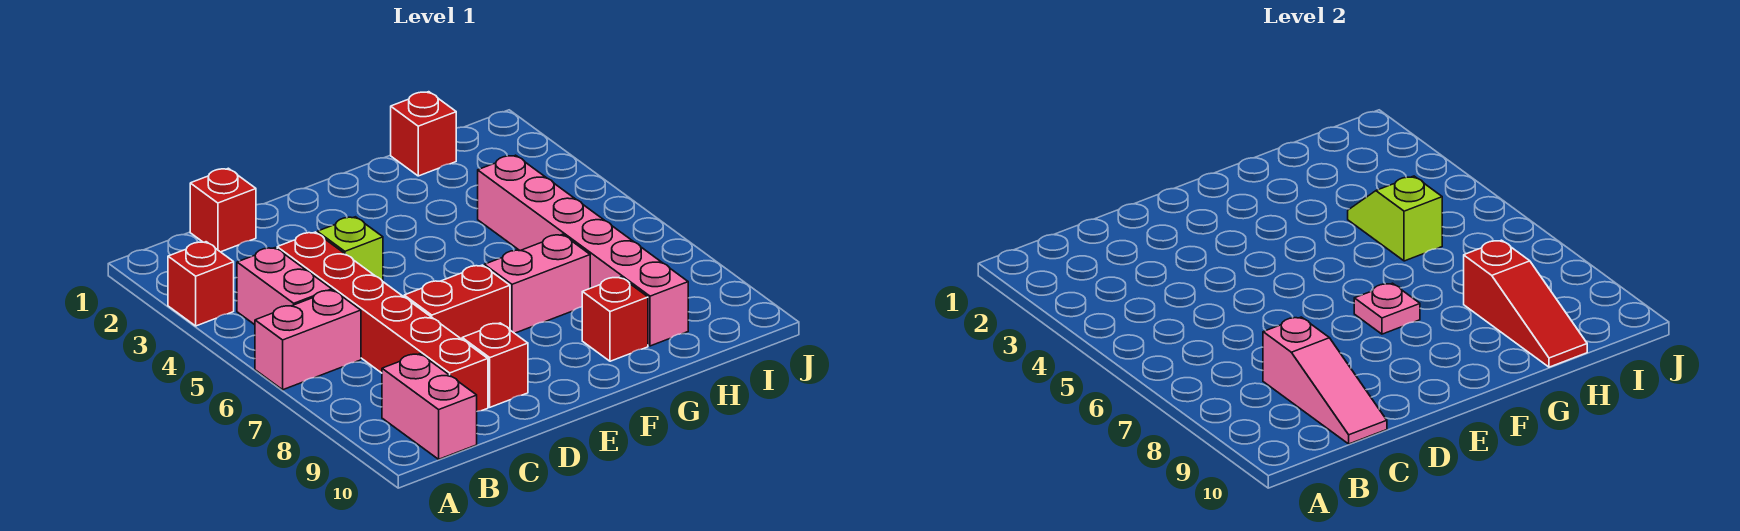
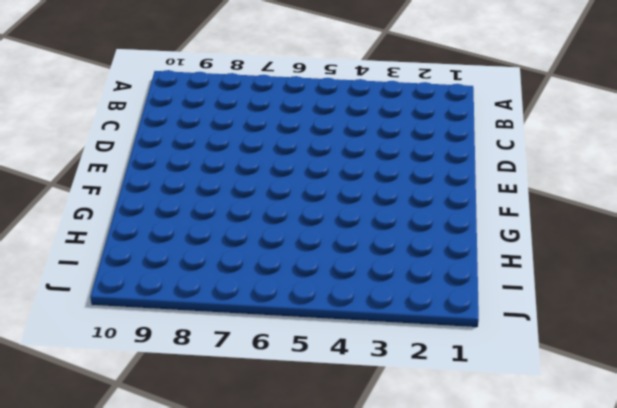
none -> red brick A3 level 1
none -> pink brick A6:B6 level 1
none -> pink brick B4:B5 level 1

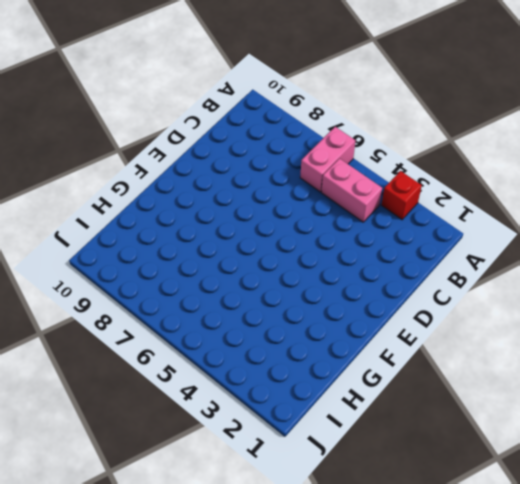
none -> pink brick B9:B10 level 1
none -> red brick C1 level 1
none -> red brick C4:C9 level 1

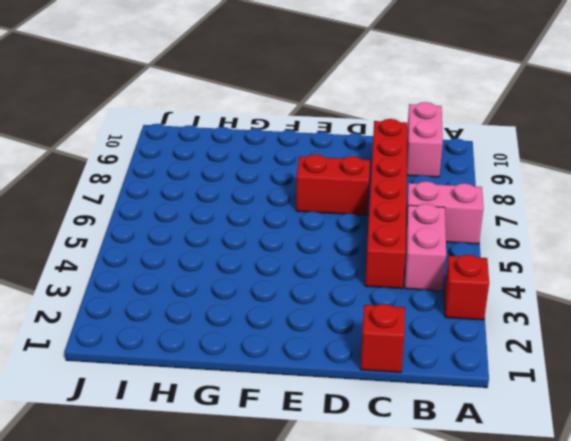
none -> lime brick D4 level 1
none -> red brick D9 level 1
none -> pink brick F7:G7 level 1

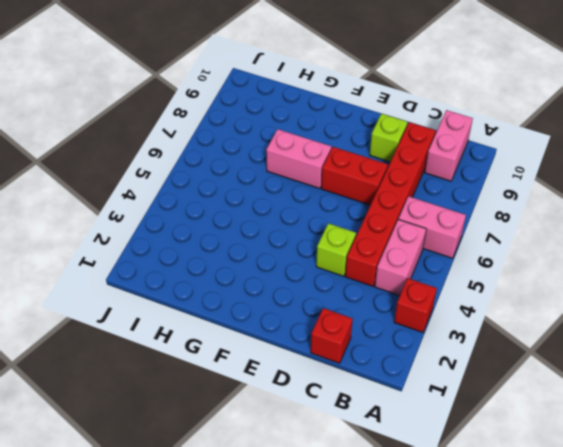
lime brick D9 level 1 -> red brick D9 level 1
none -> red brick G9 level 1
none -> red brick H1 level 1
none -> pink brick H4:H9 level 1

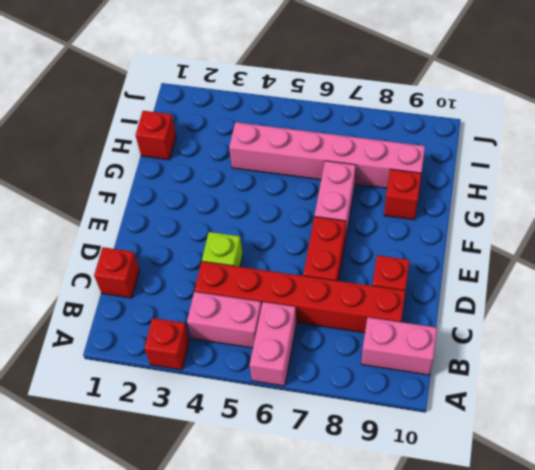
none -> pink slope C8:C10 level 2 top 8
none -> pink plate F7 level 2
none -> lime slope H4:H5 level 2 top 5

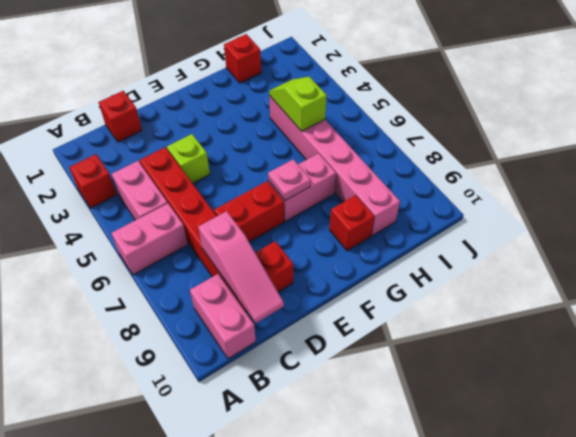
none -> red slope H8:H10 level 2 top 8

